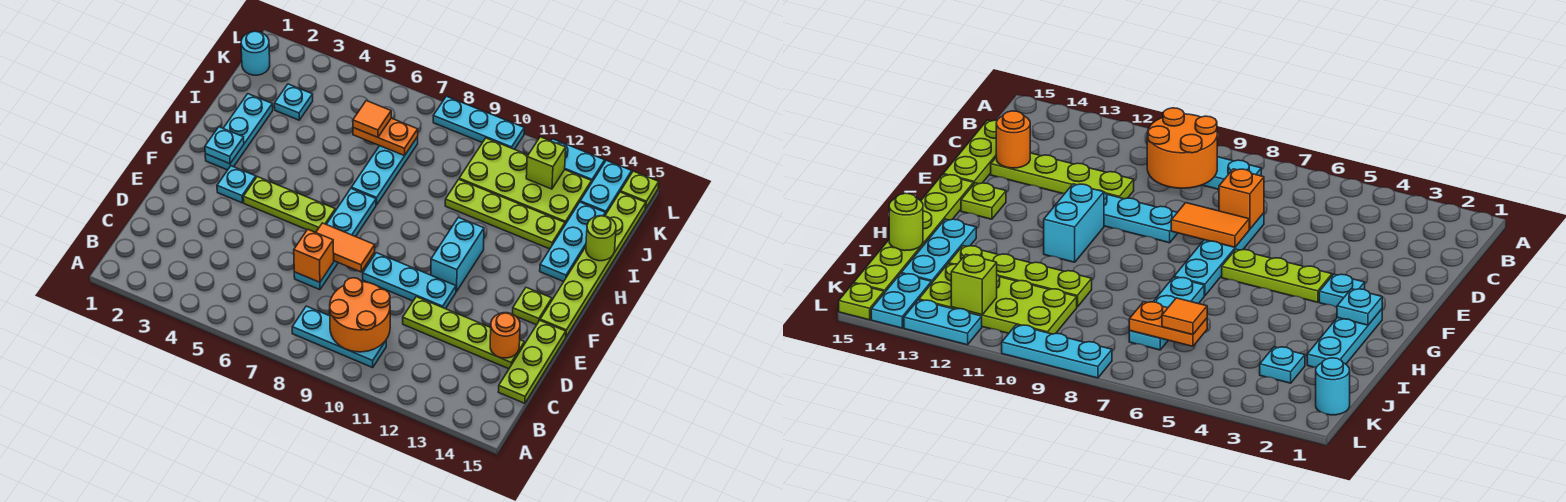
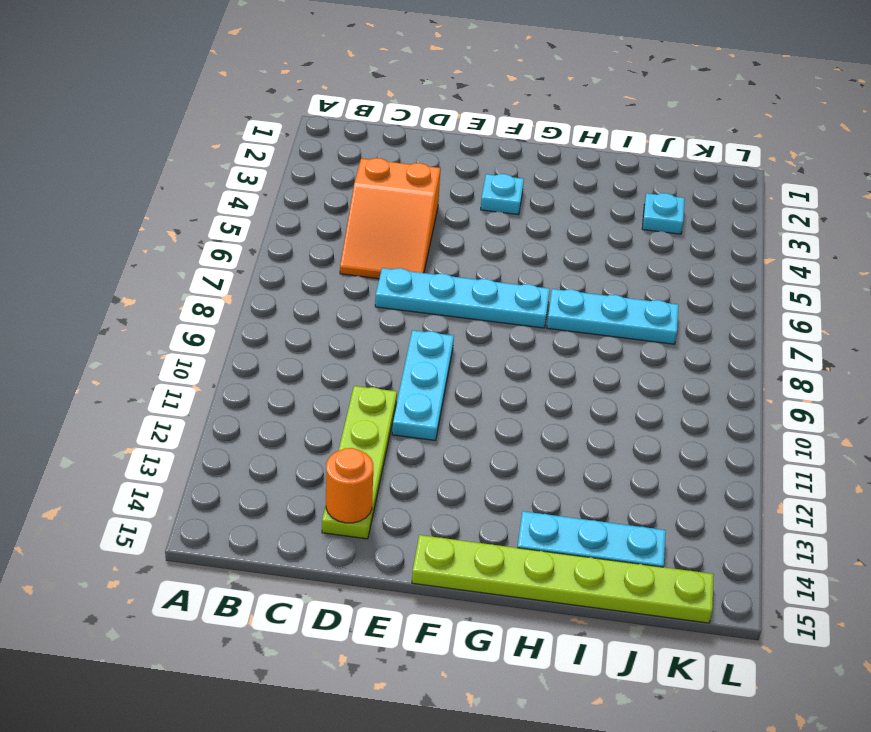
orange slope C4:D6 level 1 top 4 -> none
none -> cyan plate B8:B10 level 1
none -> lime plate C15:E15 level 1
none -> lime plate F4:F6 level 1
none -> cyan brick F11:G11 level 1

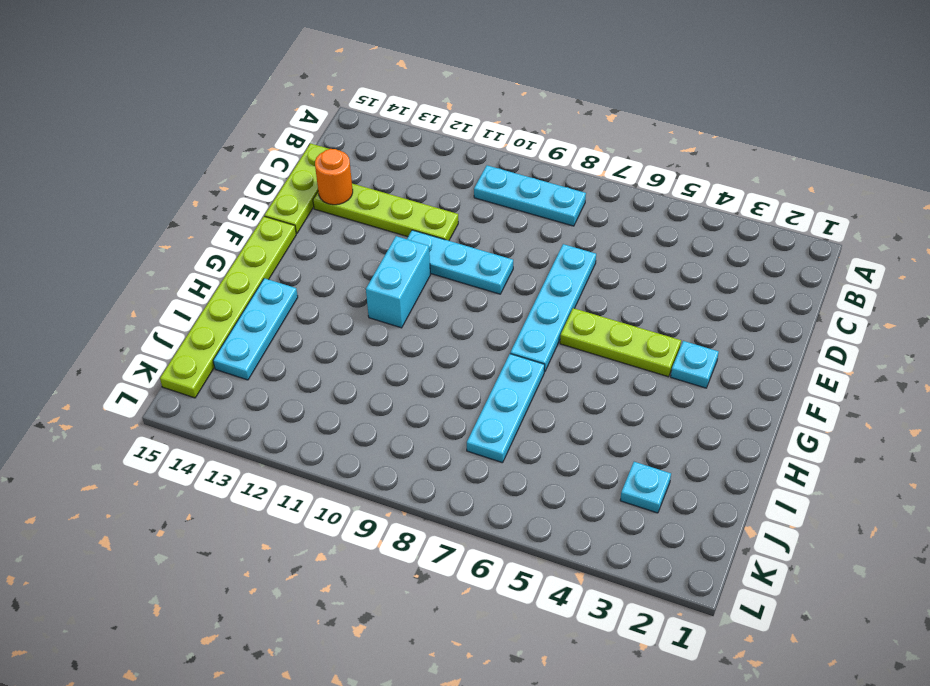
none -> lime plate F14 level 1
none -> cyan plate G2:I2 level 1
none -> lime plate I10:I13 level 1
none -> lime plate J10:K13 level 1

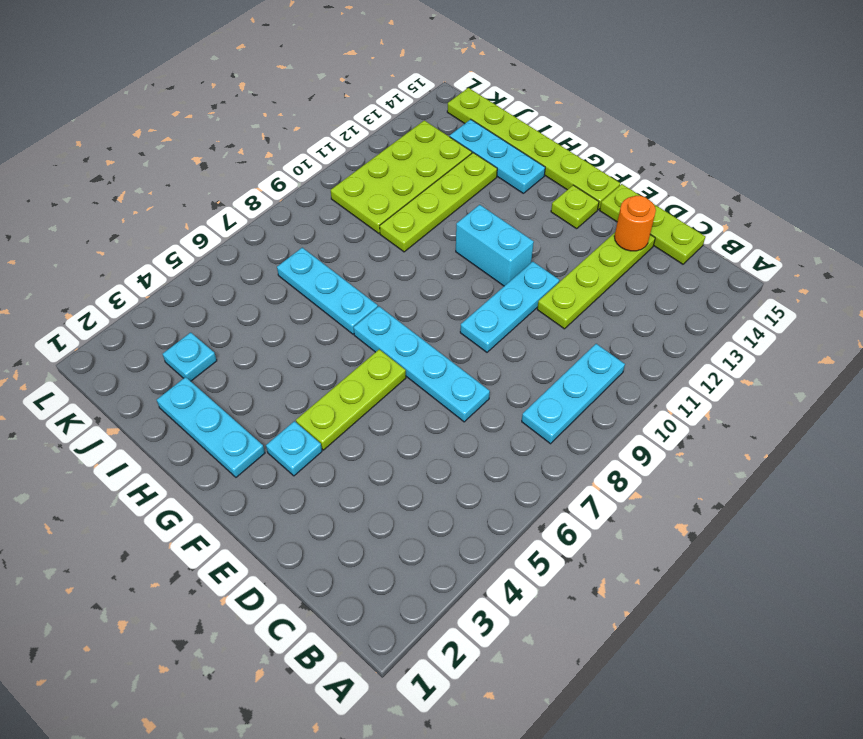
none -> cyan round brick K1 level 1
none -> cyan plate K14:L14 level 1
none -> cyan plate L8:L10 level 1
none -> cyan plate L12:L13 level 1

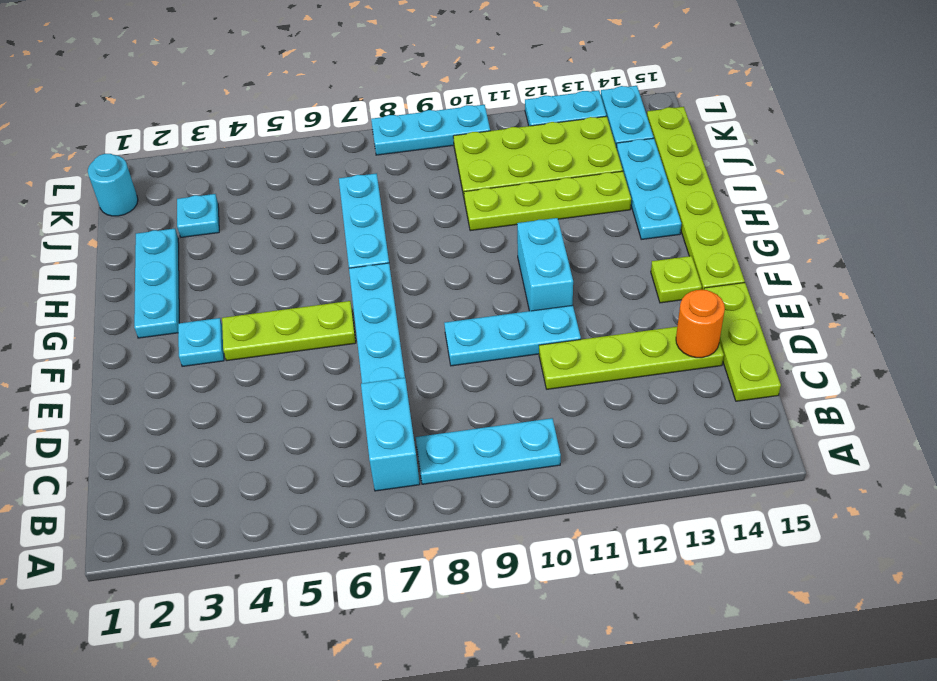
cyan brick B7:C7 level 1 -> none
none -> lime plate L15 level 1
none -> orange round brick B9:C10 level 2
none -> orange brick D7 level 2
none -> orange tile E7:E8 level 2

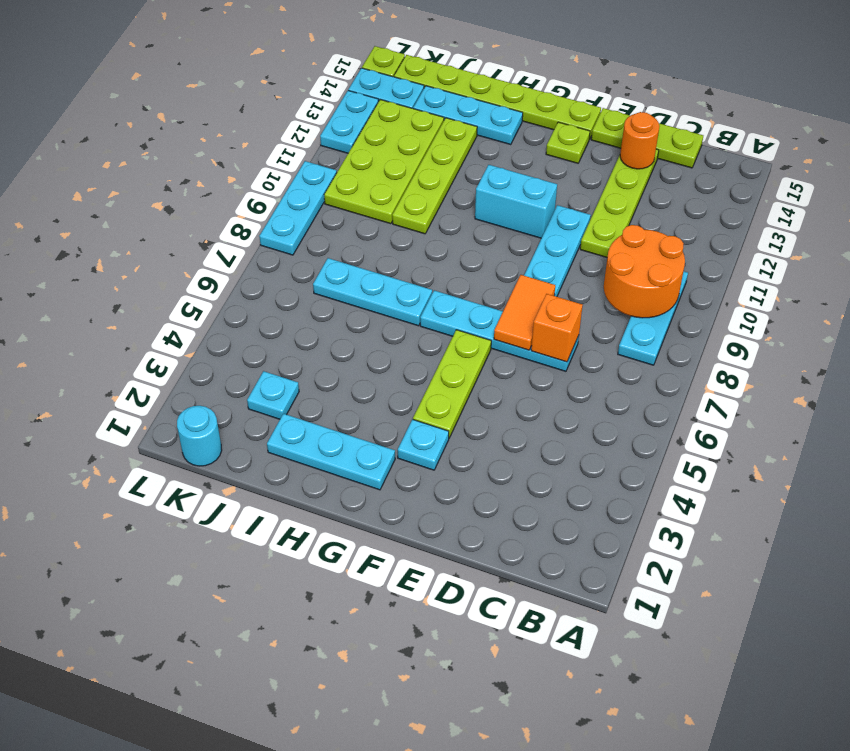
none -> cyan plate G2 level 2
none -> lime round brick I15 level 2
none -> orange plate J6:J7 level 2
none -> lime brick K12 level 2

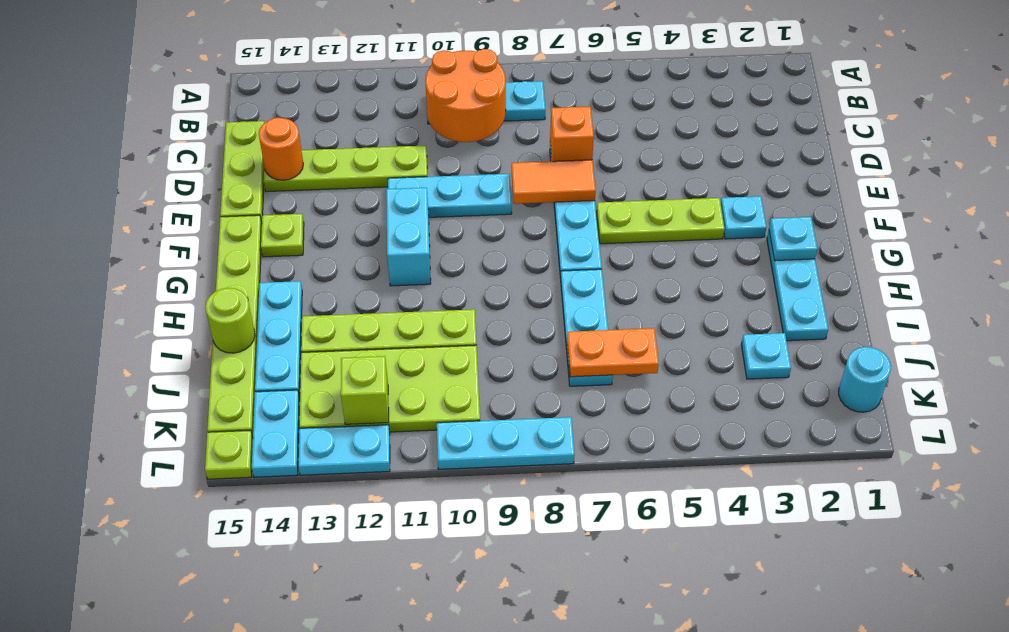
none -> orange tile J6 level 3

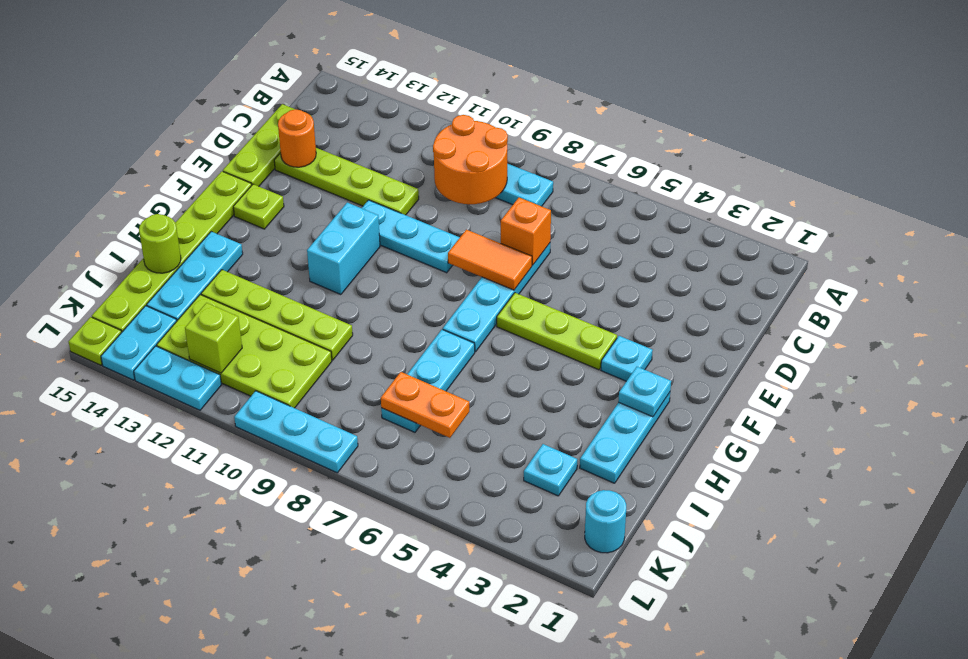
none -> orange tile J6 level 3

